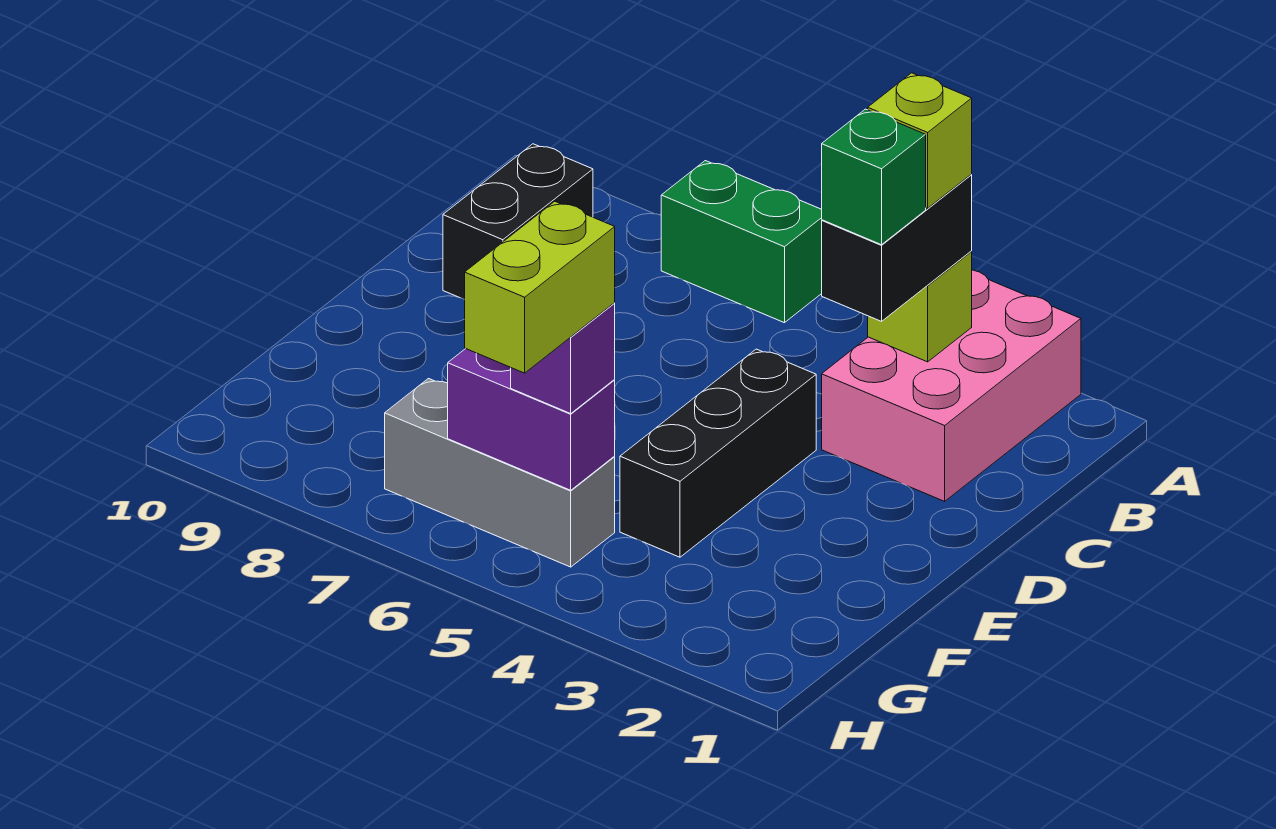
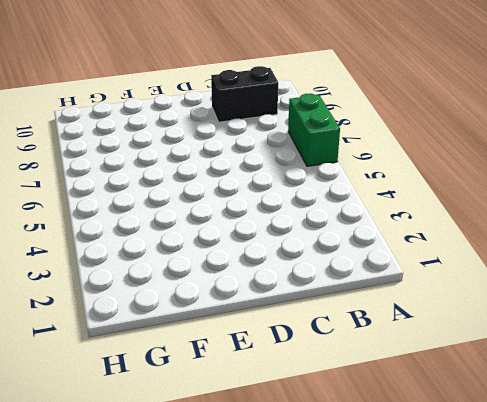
none -> pink brick A2:C3 level 1
none -> black brick D4:F4 level 1
none -> grey brick G5:G7 level 1

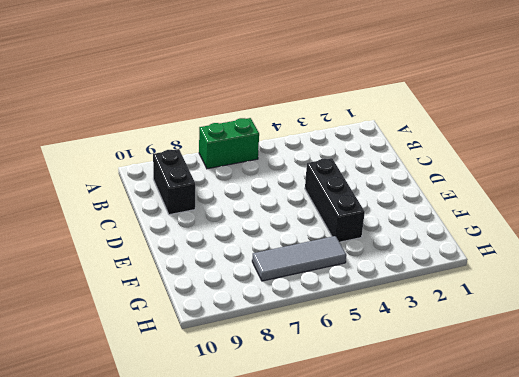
grey tile G5:G7 level 1 -> grey brick G5:G7 level 1
none -> pink brick A2:C3 level 1
none -> lime brick B3 level 2
none -> purple brick G5:G6 level 2

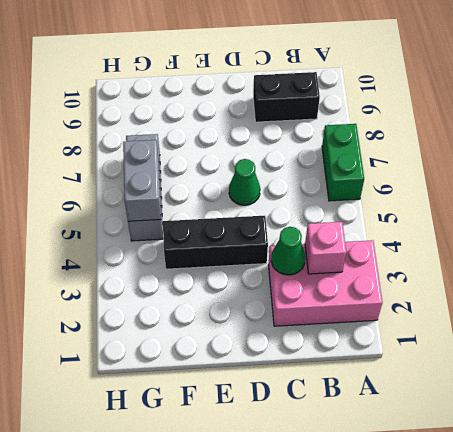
pink brick B3 level 2 -> lime brick B3 level 2
green cone C3 level 2 -> none
green cone D6 level 1 -> none
grey brick G5:G6 level 2 -> purple brick G5:G6 level 2
none -> black brick B3:C3 level 3
none -> purple brick G5 level 3
none -> lime brick B3 level 4

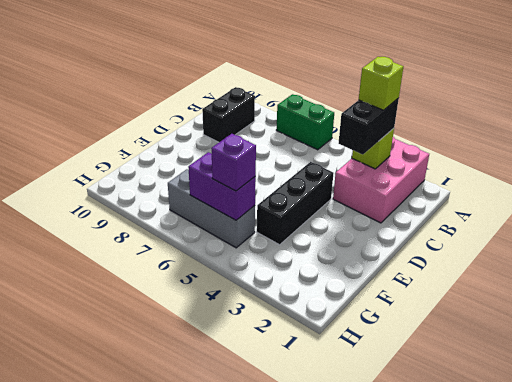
none -> green brick C3 level 4
none -> lime brick G5:H5 level 4

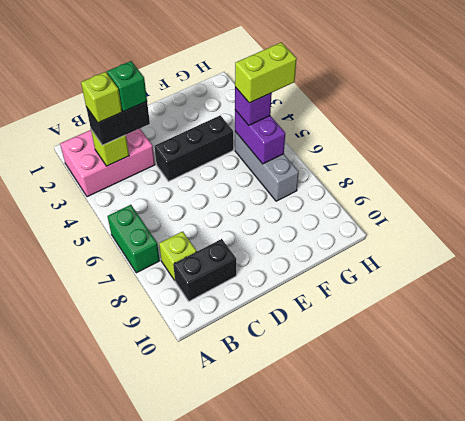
lime brick B8 level 1 -> none

